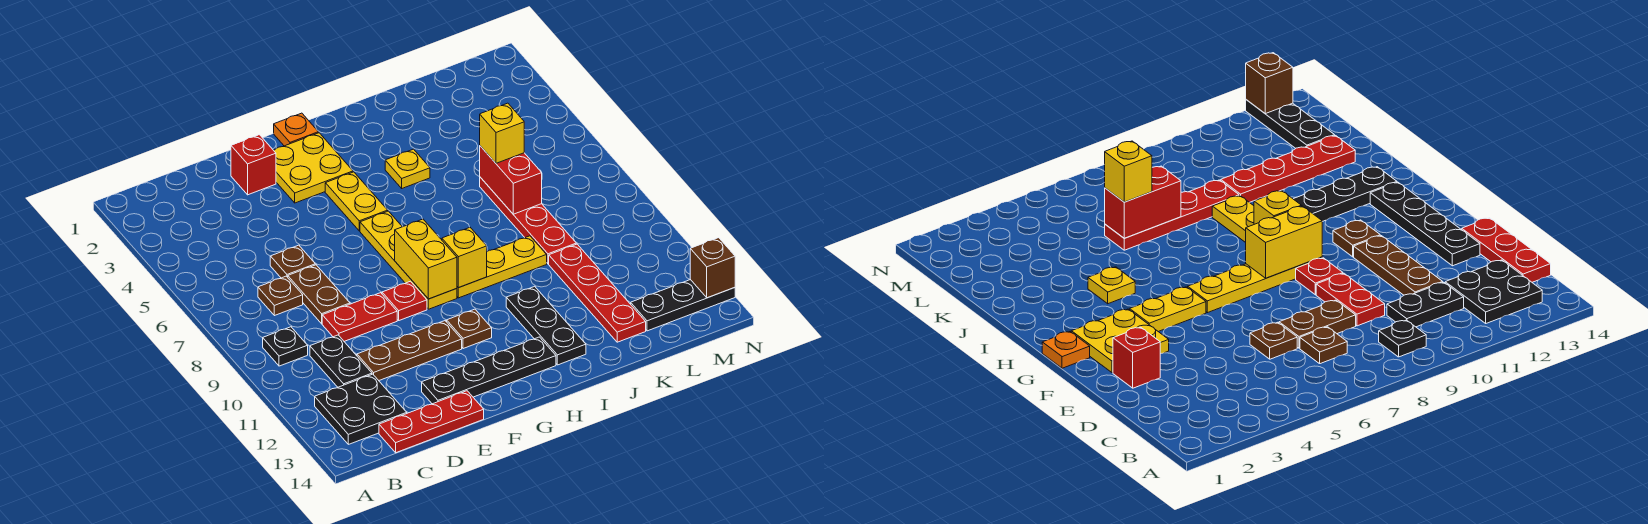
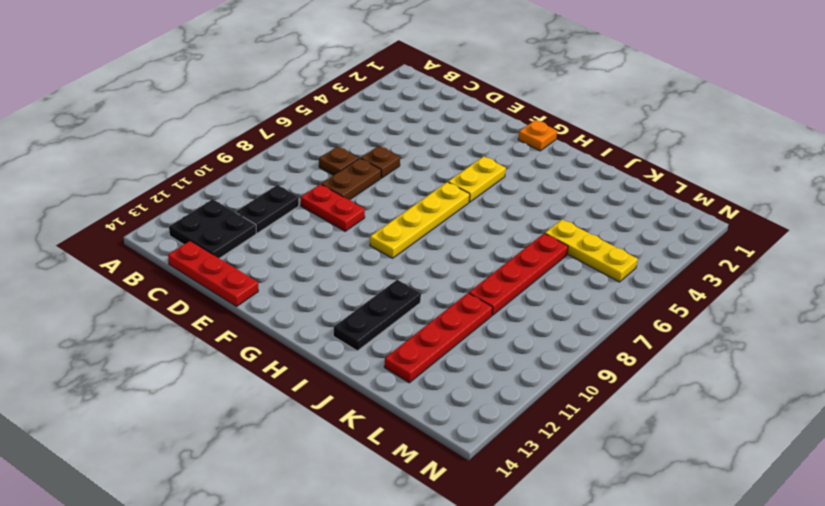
yellow plate K5:M5 level 1 -> yellow plate H9:J9 level 1
none -> black plate B9 level 1
none -> brown plate D11:F11 level 1
none -> red brick E2 level 1

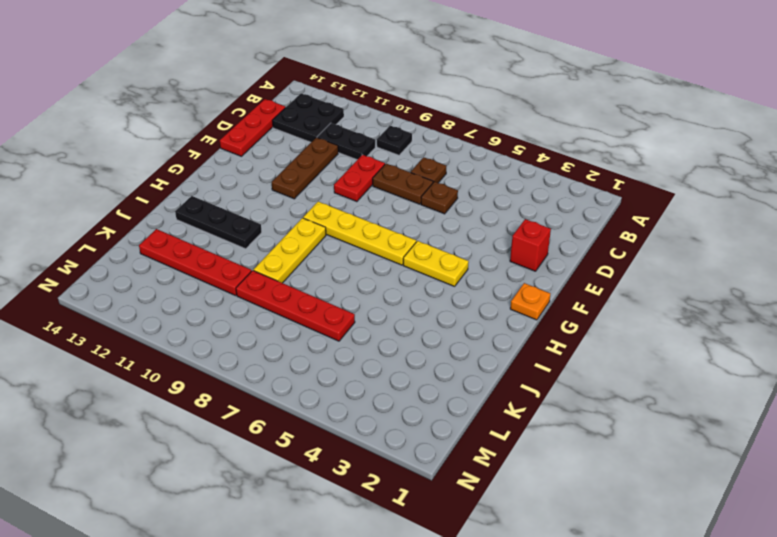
none -> black plate E13:H13 level 1
none -> yellow plate F2:G3 level 1
none -> red plate F9 level 1

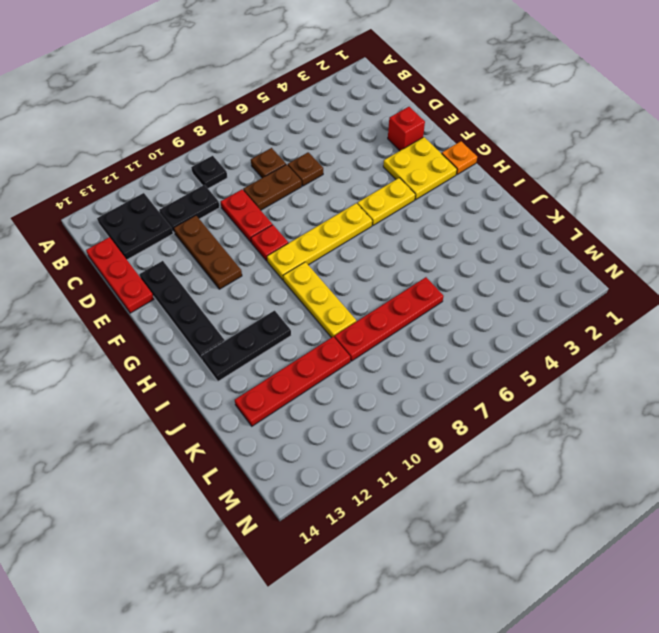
none -> brown plate G11 level 1
none -> yellow plate I4 level 1
none -> black plate L13:N13 level 1

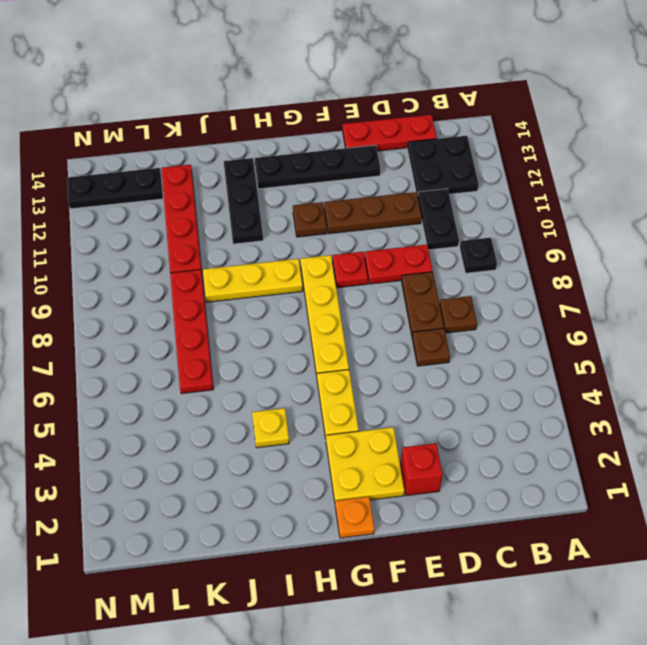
none -> yellow brick G8:G9 level 2
none -> yellow brick H9 level 2
none -> red brick K6:K7 level 2

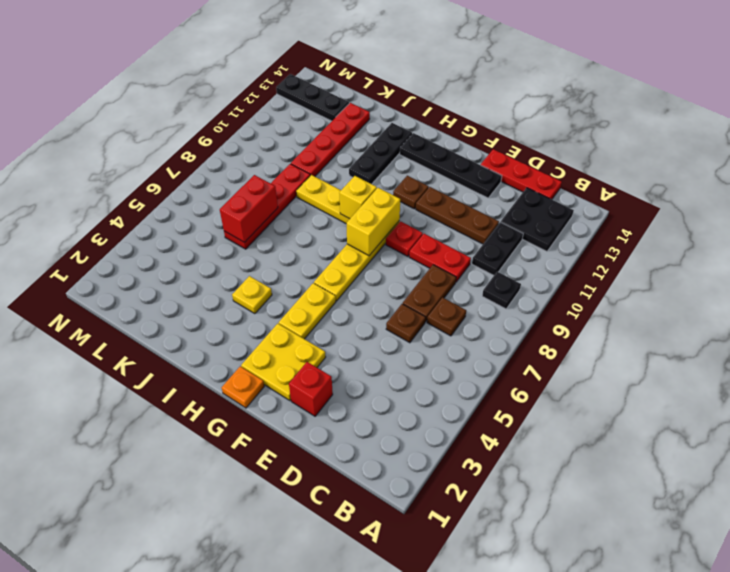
none -> brown brick N13 level 2
none -> yellow brick K6 level 3

